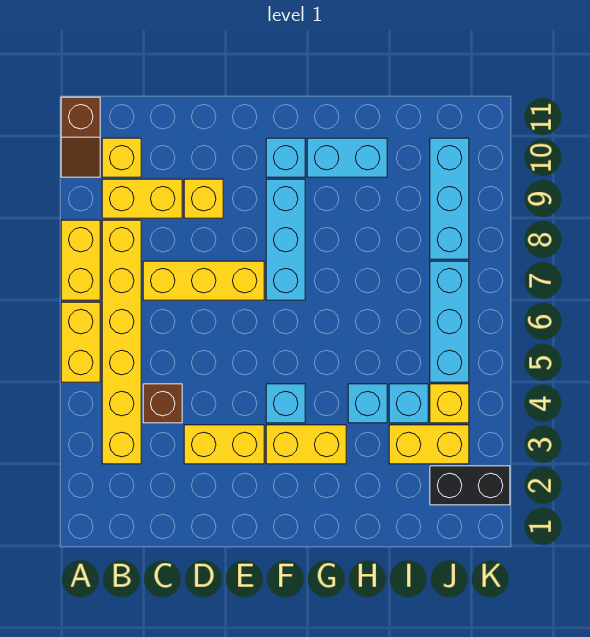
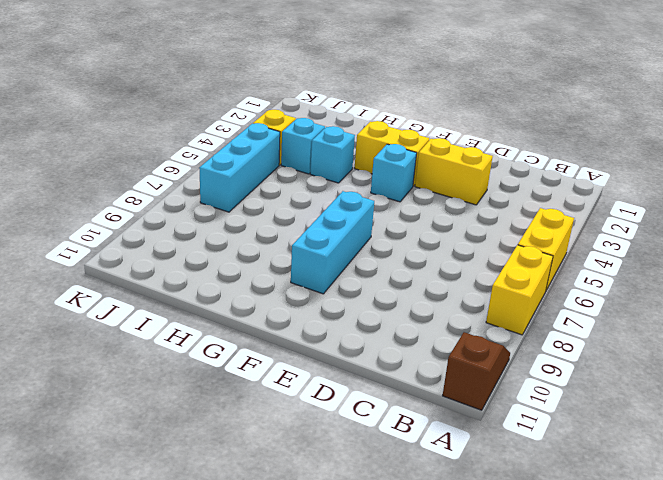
none -> yellow brick B3:B8 level 1
none -> yellow brick B9:C9 level 1
none -> yellow brick B10 level 1

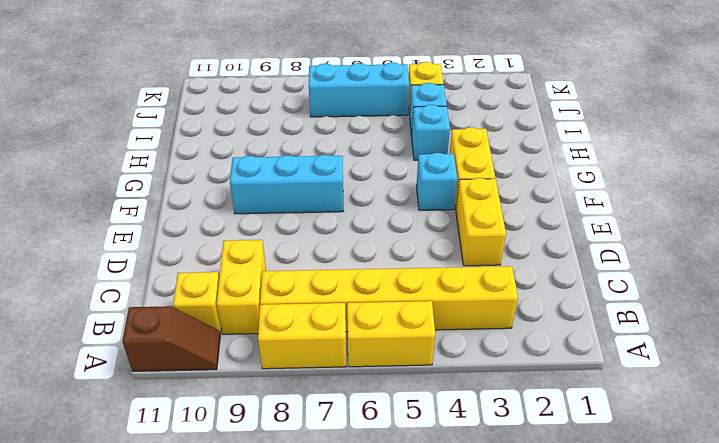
none -> brown brick C4 level 1
none -> yellow brick C7:E7 level 1
none -> yellow brick D9 level 1

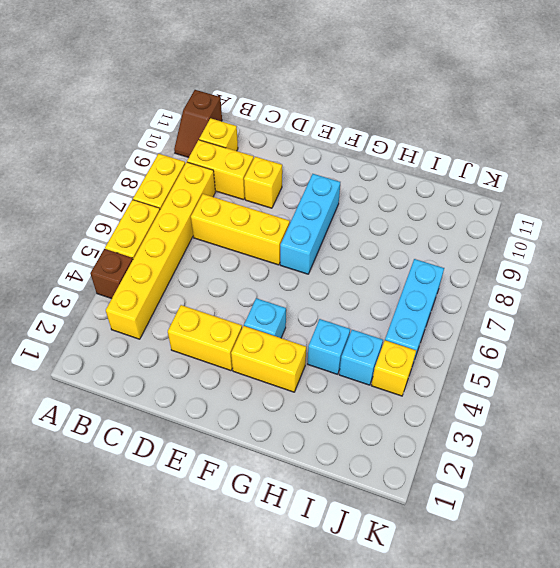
brown brick A4 level 1 -> brown brick C4 level 1
none -> cyan brick F10 level 1
none -> cyan brick G10:H10 level 1
none -> yellow brick I3:J3 level 1

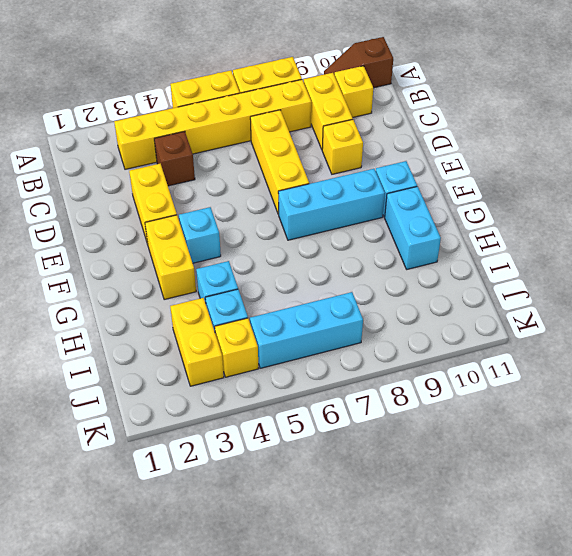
none -> black brick J2:K2 level 1
none -> cyan brick J8:J10 level 1

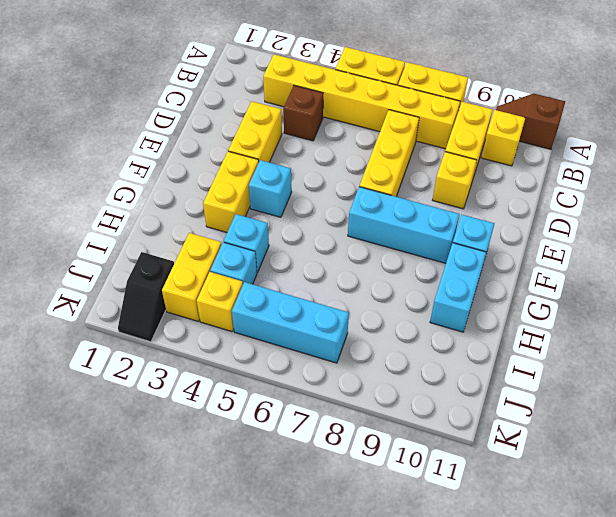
black slope J2:K2 level 1 top J -> black brick J2:K2 level 1
none -> cyan brick J8:J10 level 1

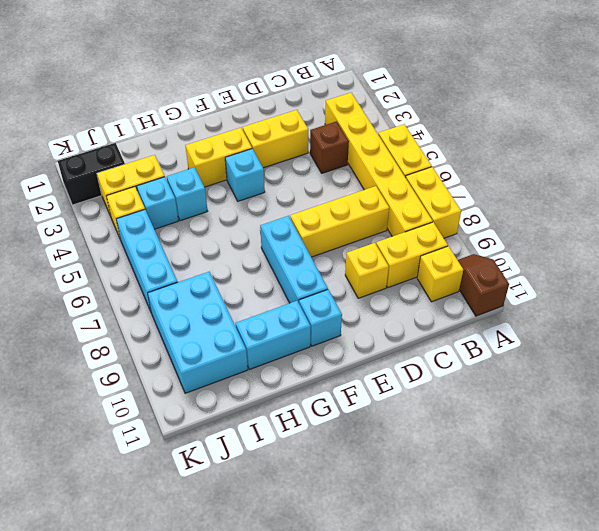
cyan brick I8:J10 level 1 -> cyan brick J8:J10 level 1

